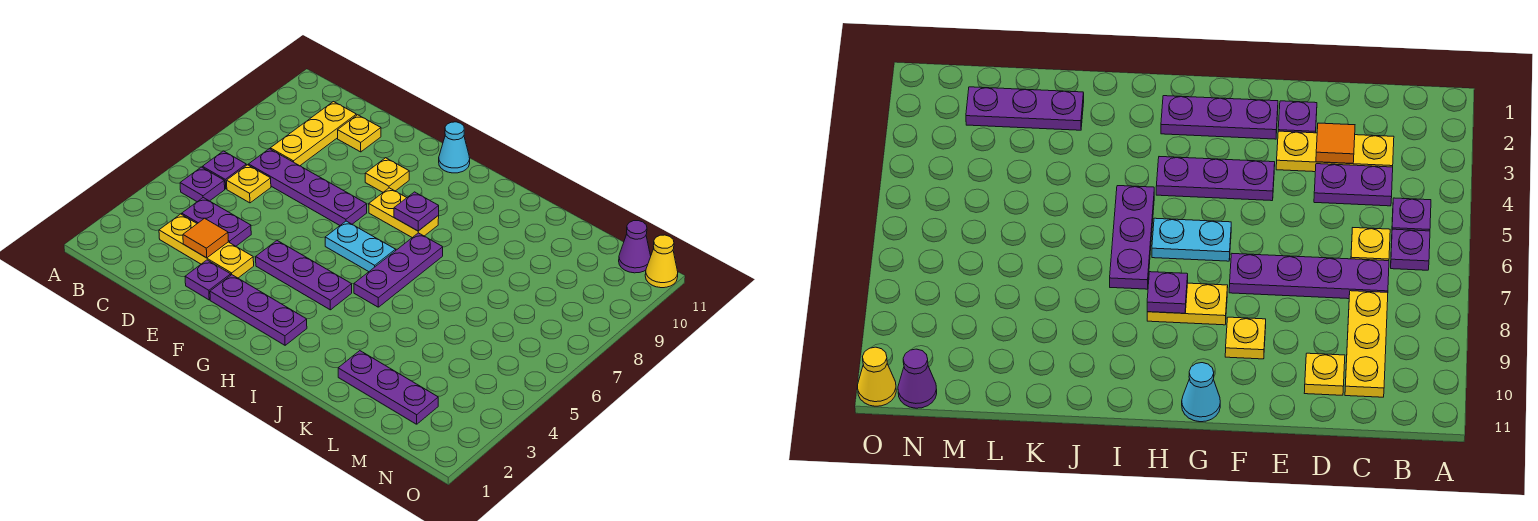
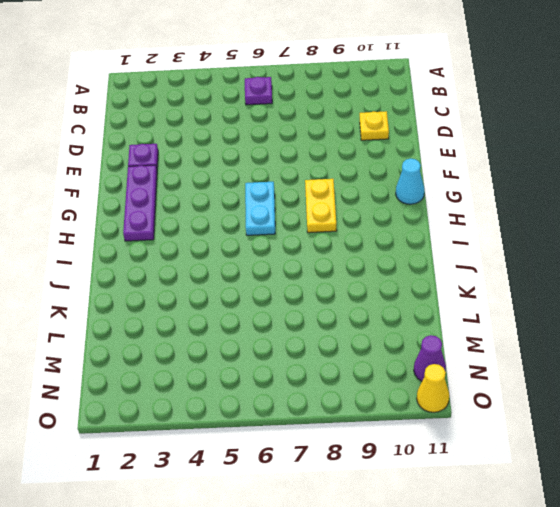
none -> purple plate B5 level 1
none -> yellow plate C3:E3 level 1
none -> purple plate C4:D4 level 1

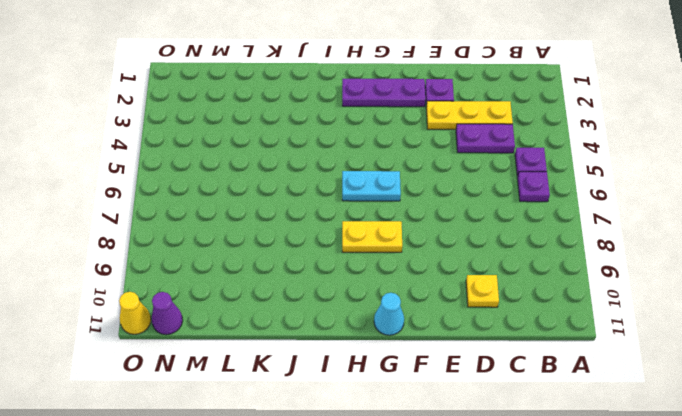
none -> yellow plate C6 level 1
none -> purple plate C7:F7 level 1
none -> yellow plate C8:C10 level 1

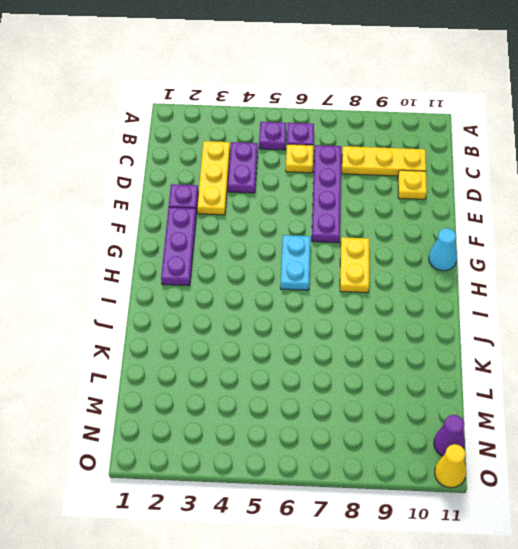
none -> purple plate F4:H4 level 1
none -> yellow plate F9 level 1
none -> purple plate I5:I7 level 1

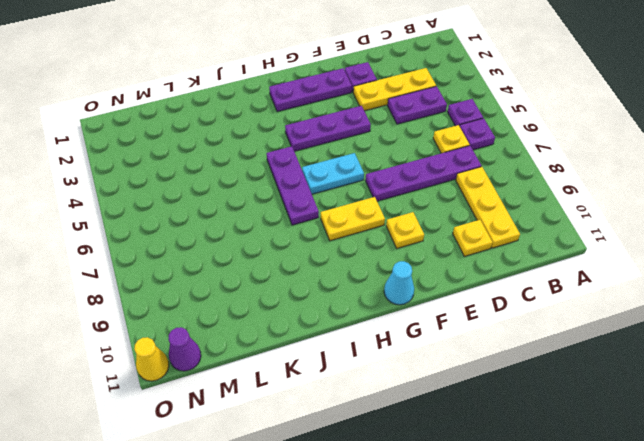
none -> purple plate K2:M2 level 1
none -> orange tile D3 level 2
none -> purple plate H8 level 2

